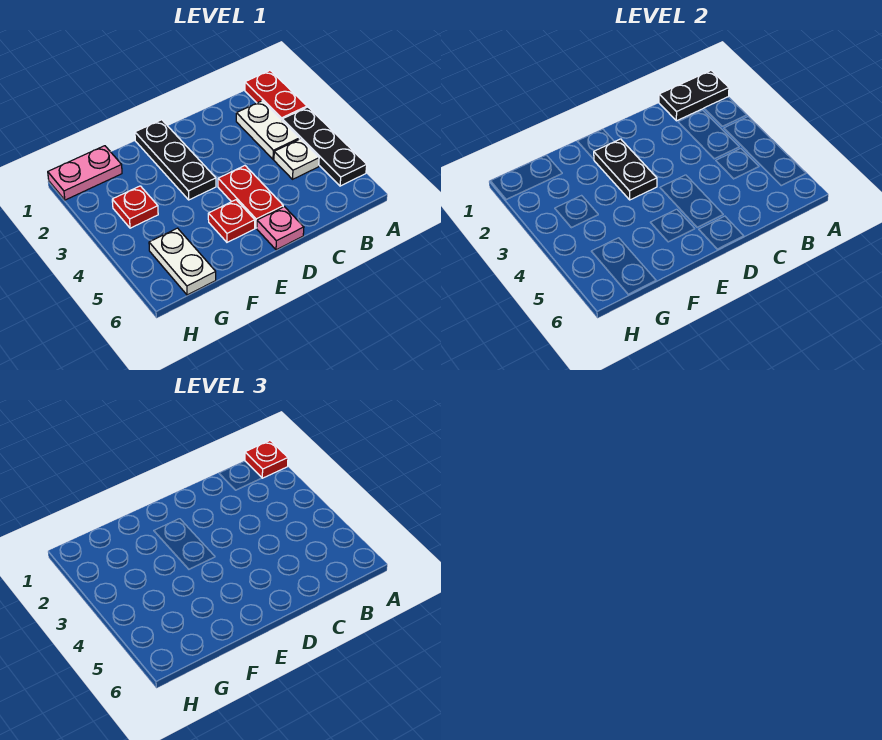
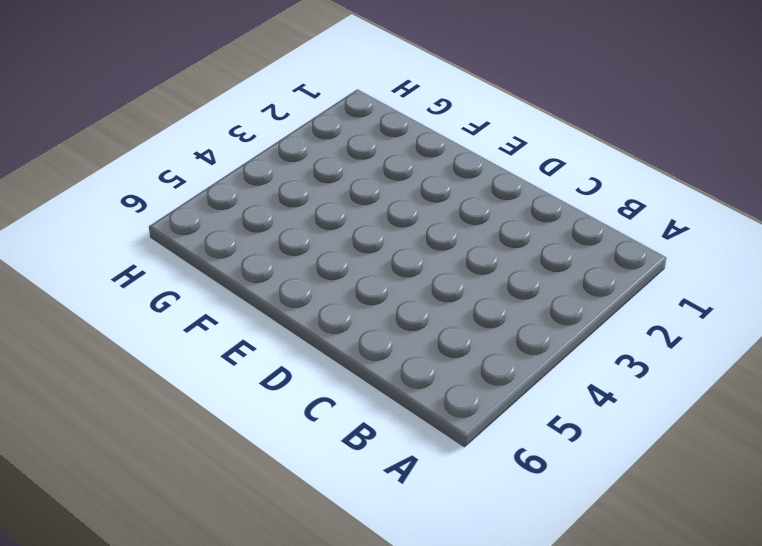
none -> red plate A1:A2 level 1
none -> black plate A3:A5 level 1
none -> white plate B2:B3 level 1

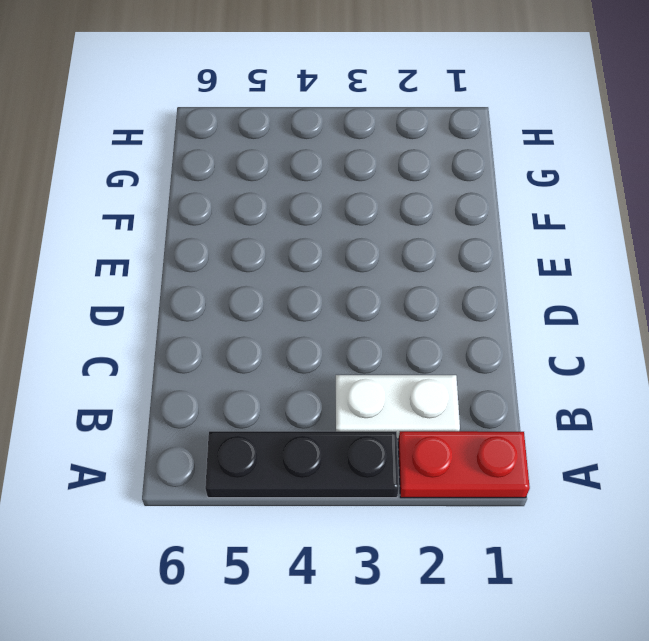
none -> white plate B4 level 1
none -> red plate D4:D5 level 1
none -> pink plate D6 level 1

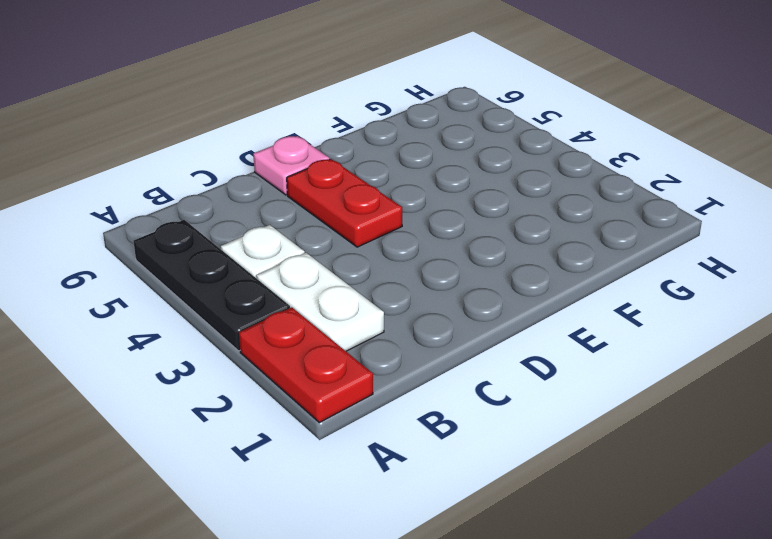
none -> black plate E1:E3 level 1
none -> red plate E5 level 1
none -> pink plate G1:H1 level 1

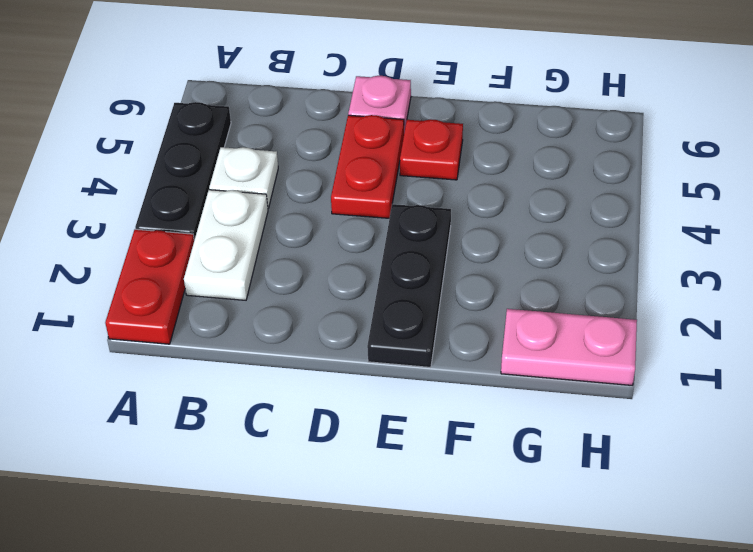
none -> red plate G3 level 1
none -> white plate G5:G6 level 1
none -> black plate A1:B1 level 2

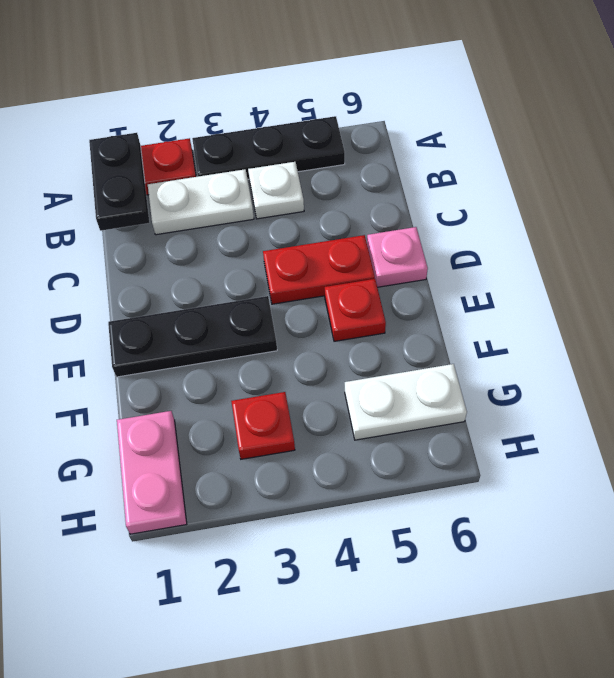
none -> black plate E2:E3 level 2
none -> red plate A1 level 3

